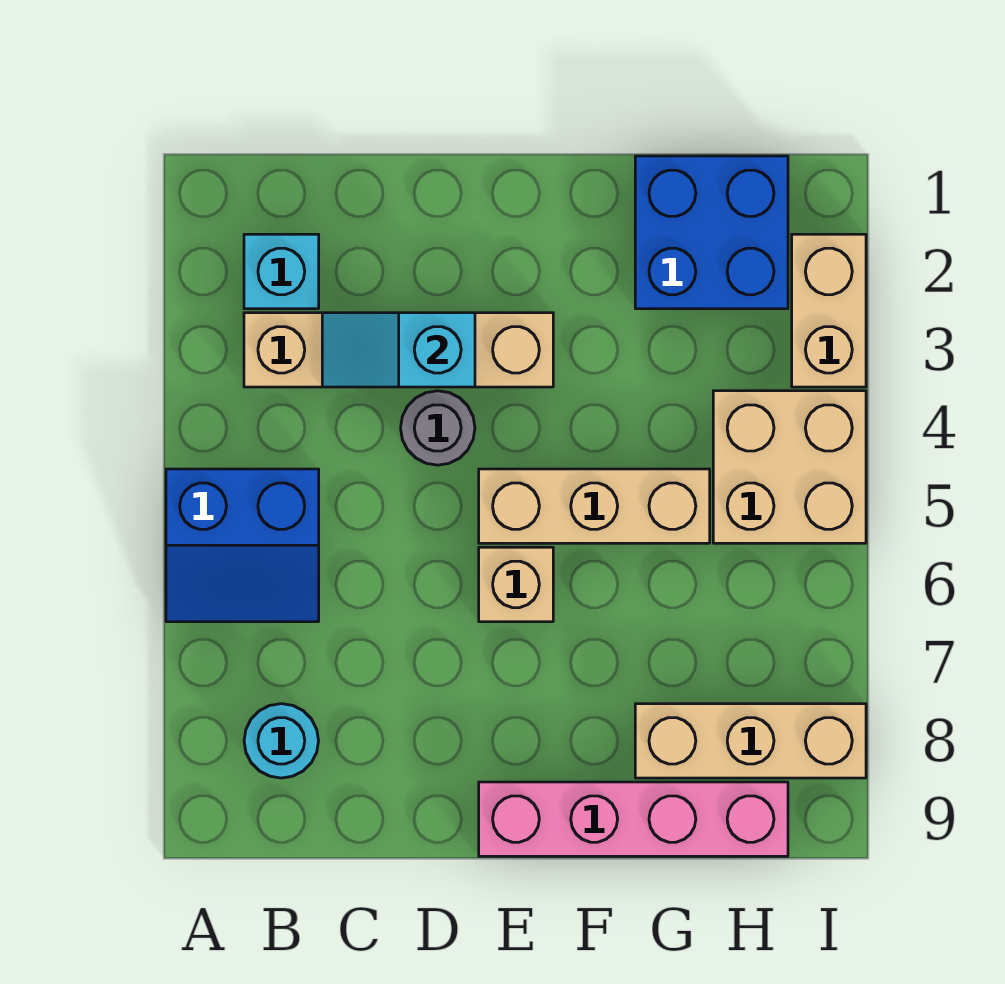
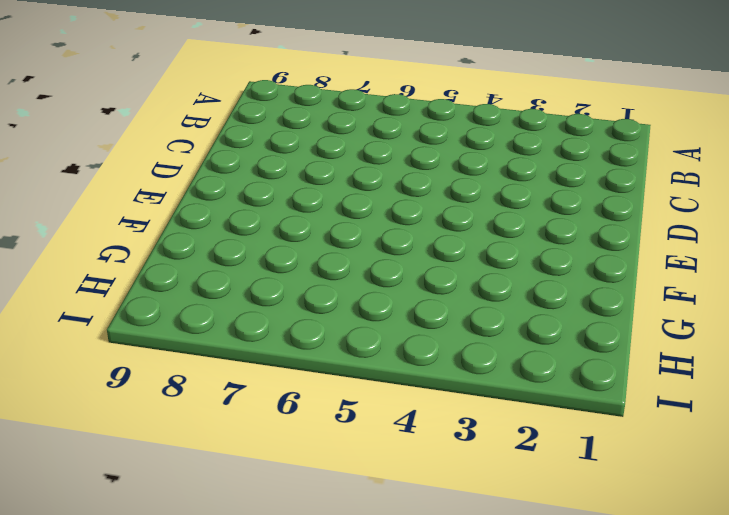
none -> blue slope A5:B6 level 1 top 5
none -> cyan brick B2 level 1
none -> tan brick B3:E3 level 1

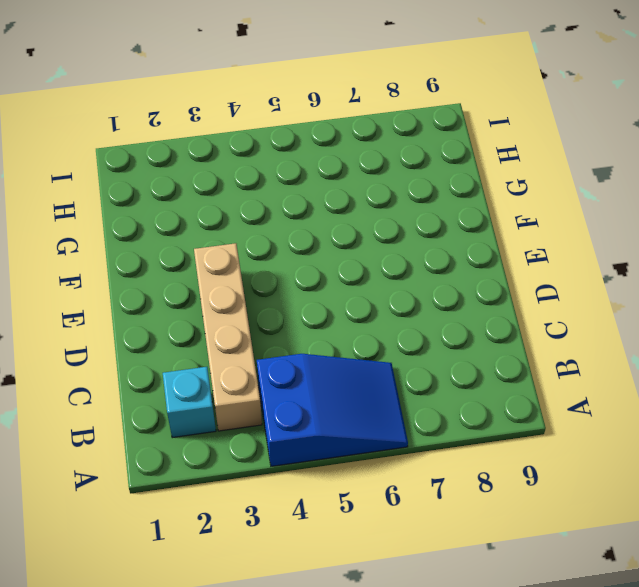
blue slope A4:B6 level 1 top 4 -> blue slope A5:B6 level 1 top 5
none -> cyan round brick B8 level 1
none -> grey round brick D4 level 1
none -> tan brick E5:G5 level 1

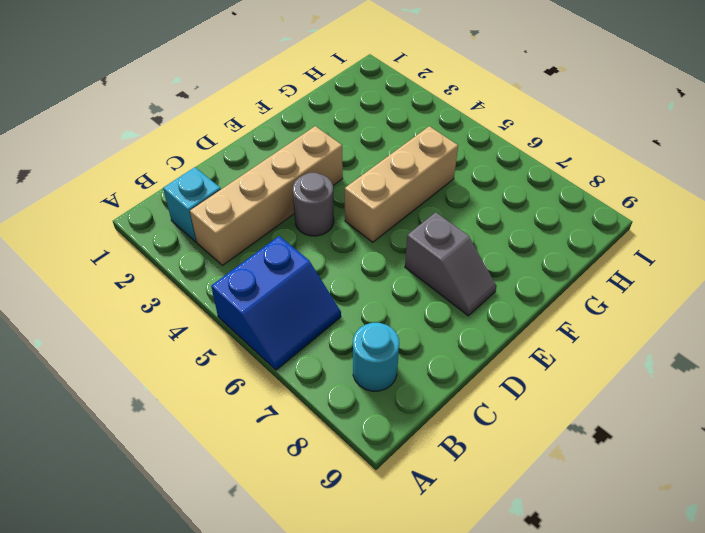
grey slope E7:E8 level 1 top 7 -> none
none -> tan brick E6 level 1
none -> pink brick E9:H9 level 1
none -> blue brick G1:H2 level 1

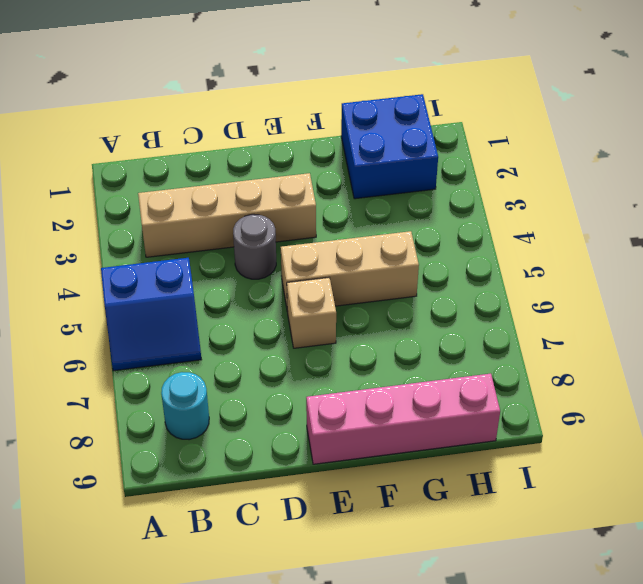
none -> cyan brick B2 level 1
none -> tan brick G8:I8 level 1
none -> tan brick H4:I5 level 1

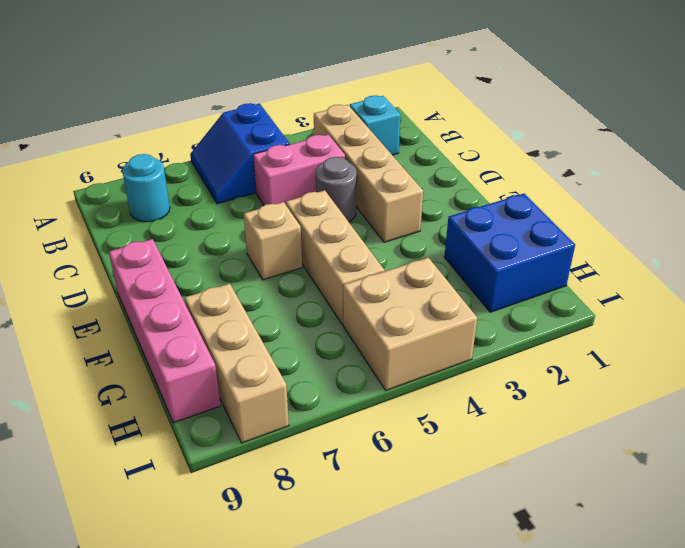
pink brick C4:C5 level 1 -> none
none -> tan brick I2:I3 level 1
none -> cyan slope C3:D3 level 2 top D

